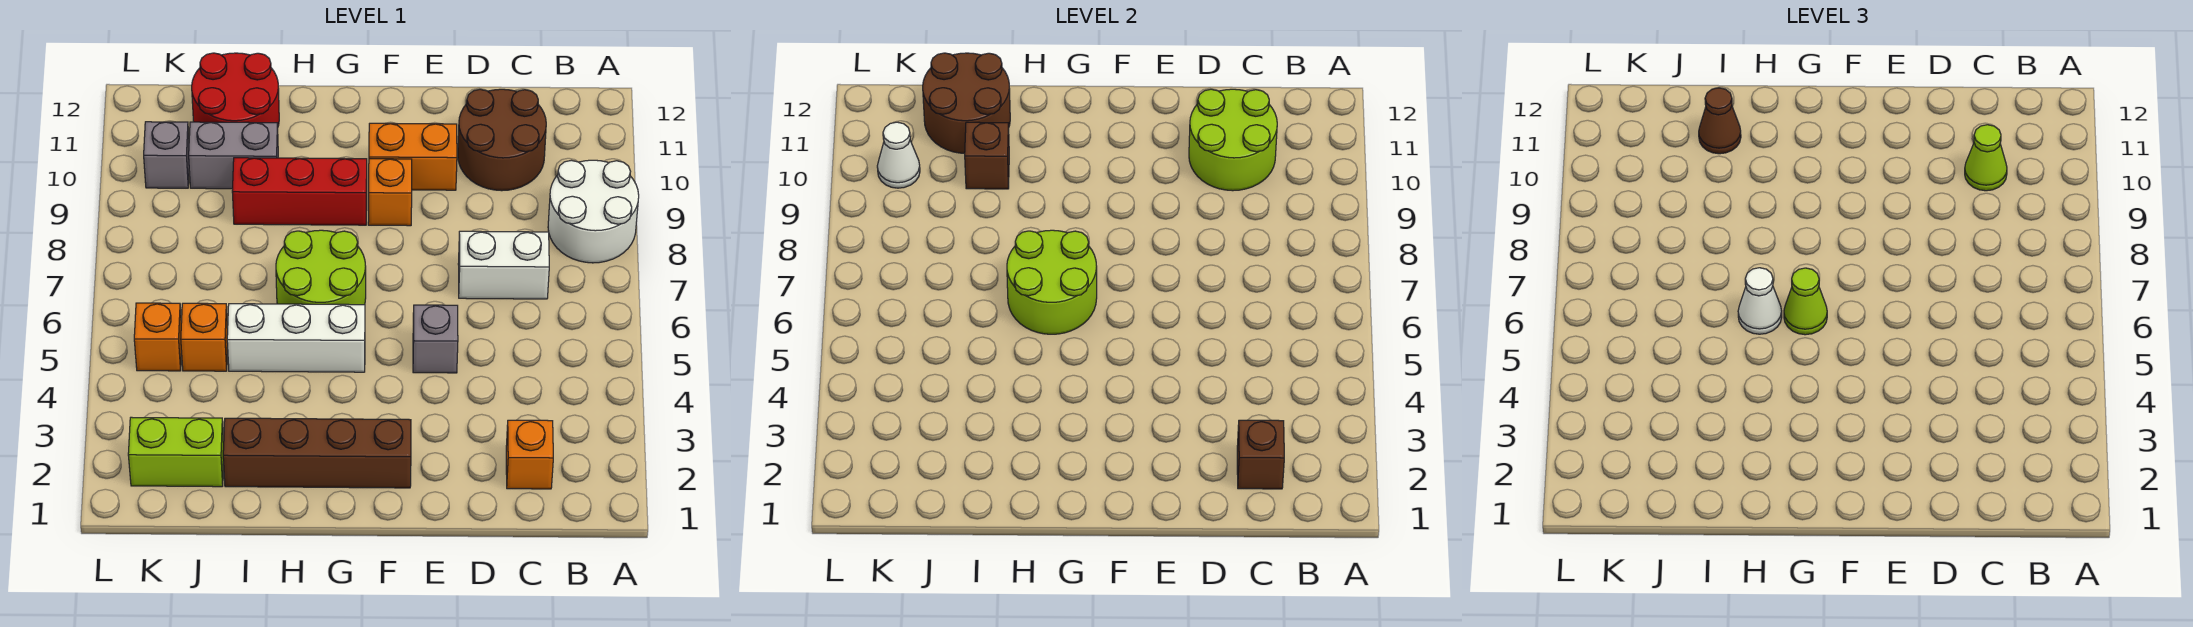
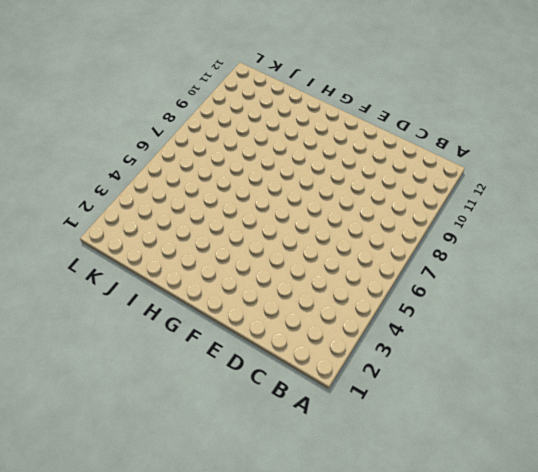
none -> white round brick A8:B9 level 1
none -> orange brick C2 level 1
none -> white brick C7:D7 level 1

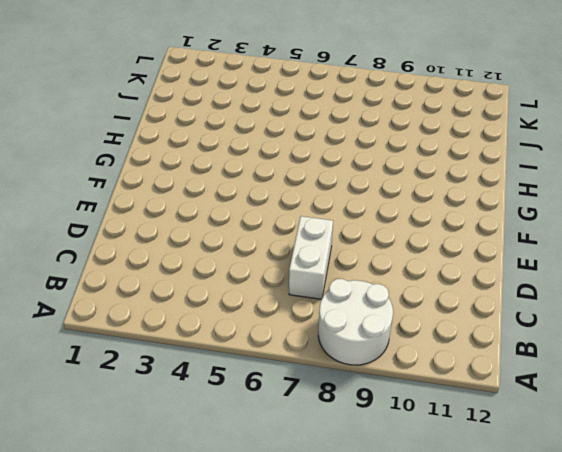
none -> orange brick C2 level 1
none -> brown round brick C10:D11 level 1
none -> grey brick E5 level 1

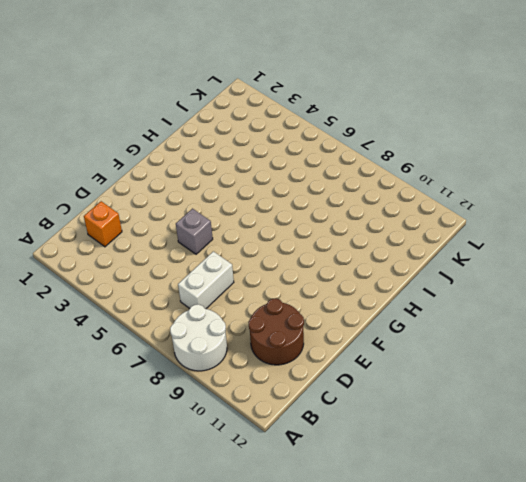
none -> orange brick E10:F10 level 1
none -> brown brick F2:I2 level 1
none -> orange brick F9 level 1

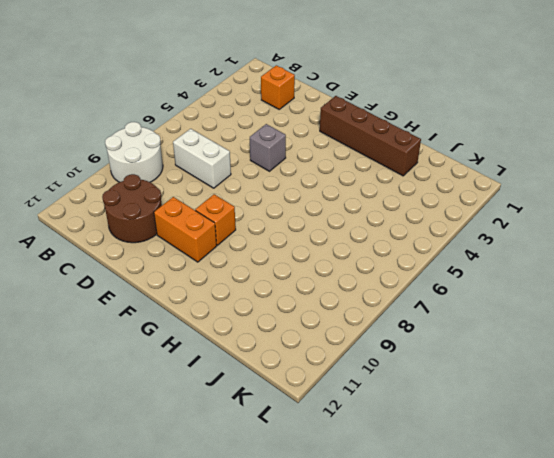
none -> white brick G5:I5 level 1
none -> lime round brick G6:H7 level 1
none -> red brick G9:I9 level 1

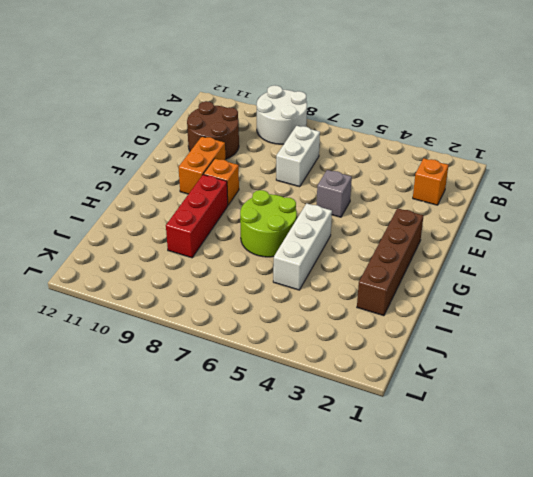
none -> grey brick I10:J10 level 1
none -> red round brick I11:J12 level 1
none -> lime brick J2:K2 level 1

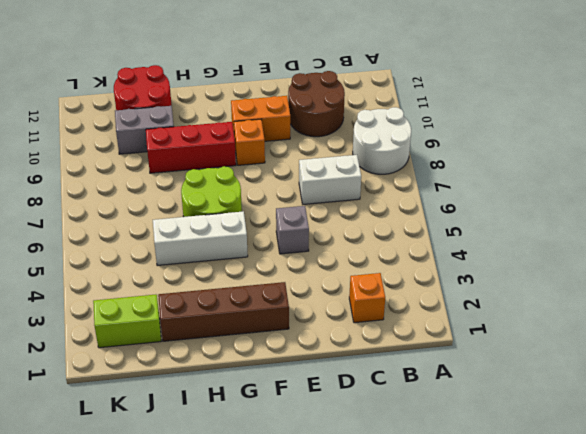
none -> orange brick J5 level 1
none -> orange brick K5 level 1
none -> grey brick K10 level 1

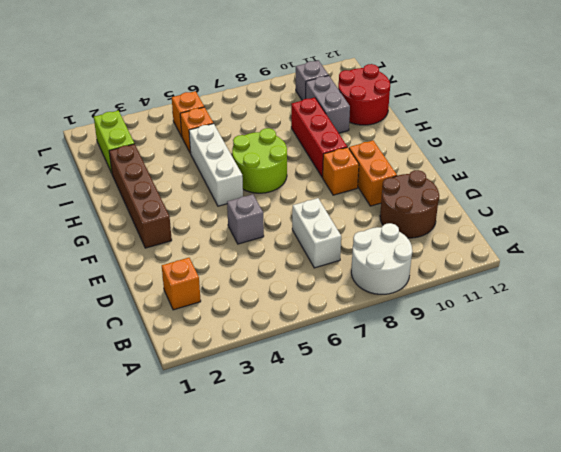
none -> brown brick C2 level 2
none -> lime round brick C10:D11 level 2
none -> lime round brick G6:H7 level 2

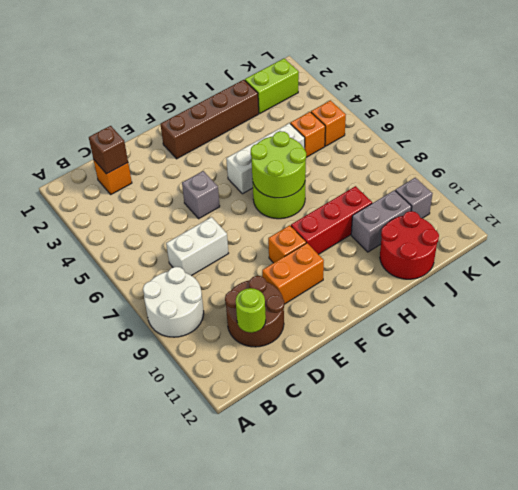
lime round brick C11 level 2 -> lime round brick C10:D11 level 2
none -> brown brick I10 level 2
none -> brown round brick I11:J12 level 2
none -> white cone K10 level 2

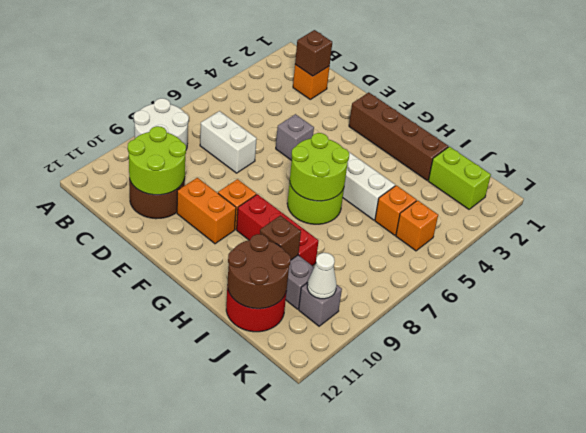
none -> lime cone C10 level 3
none -> lime cone G6 level 3
none -> white cone H6 level 3

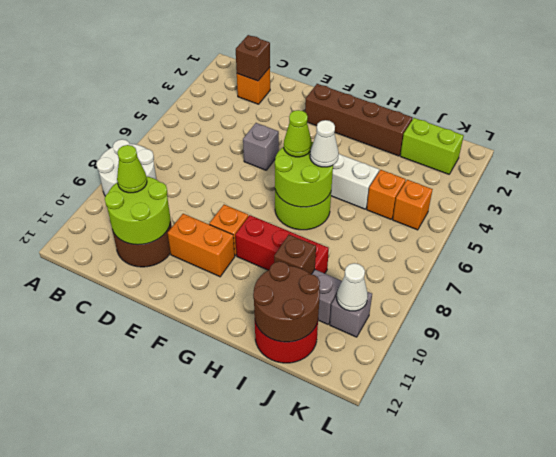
none -> white brick C7:D7 level 1
none -> brown cone I11 level 3

